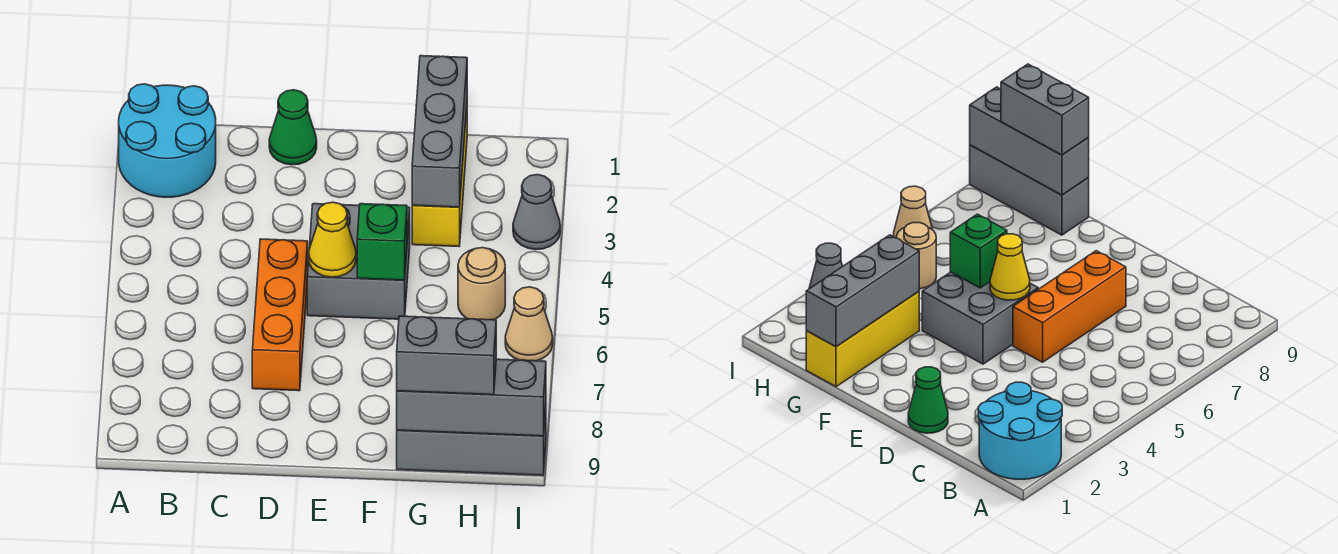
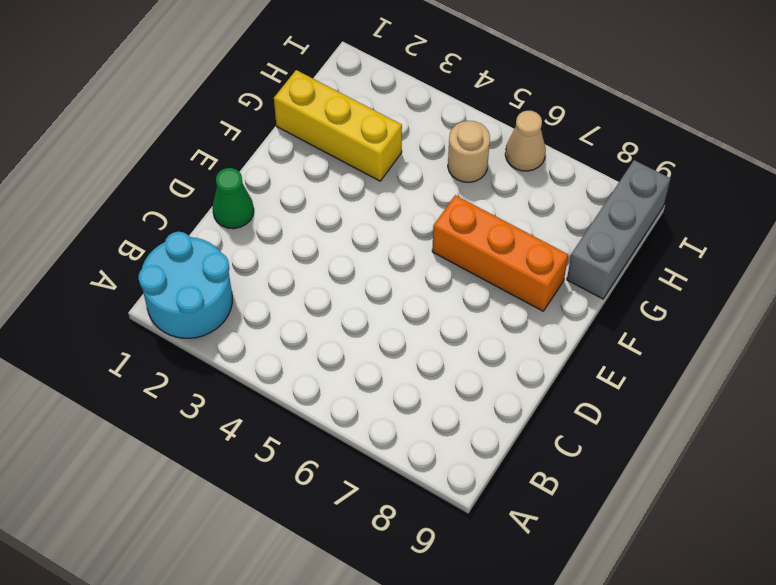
orange brick F6:F8 level 1 -> orange brick D5:D7 level 1
none -> grey brick E4:F5 level 1
none -> grey cone I3 level 1
none -> yellow cone E5 level 2

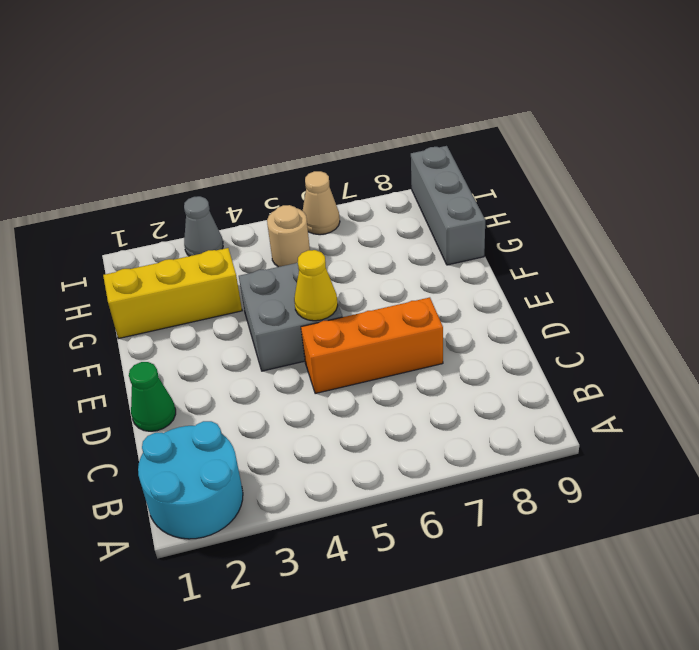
none -> green brick F5 level 2
none -> grey brick G1:G3 level 2
none -> grey brick G9:I9 level 2

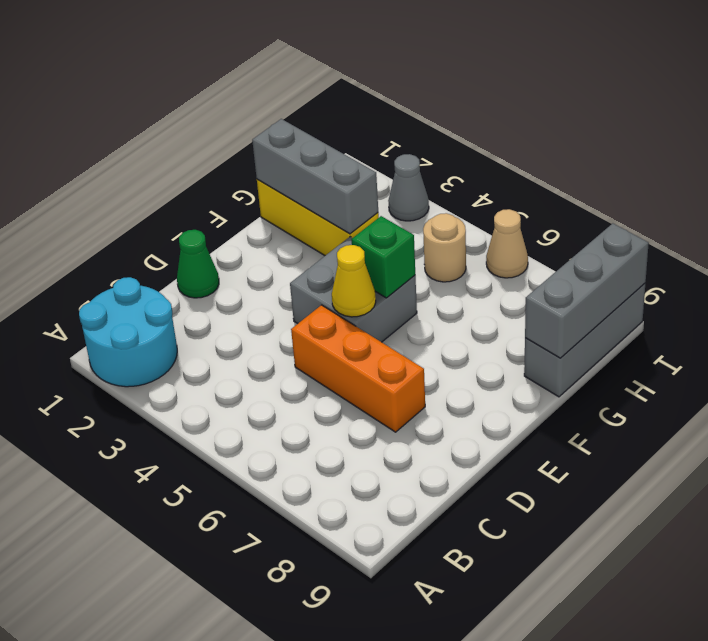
none -> grey brick G9:H9 level 3

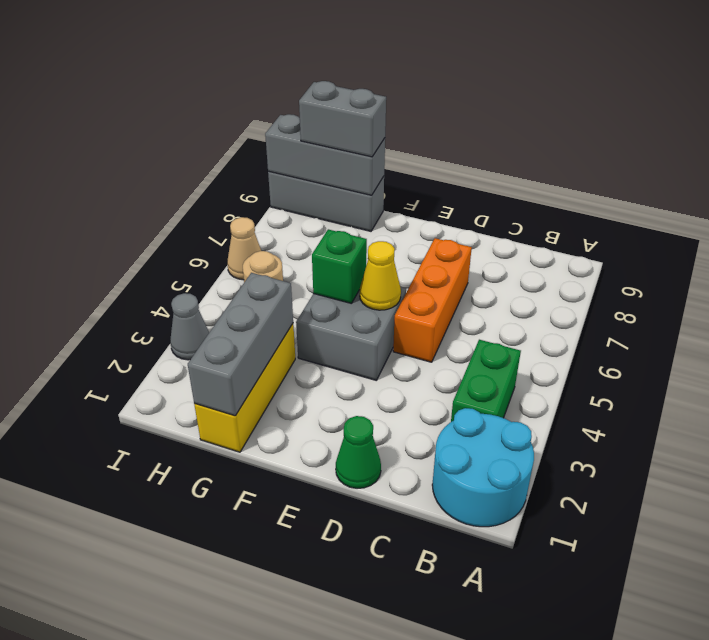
green brick B3:B4 level 1 -> none

